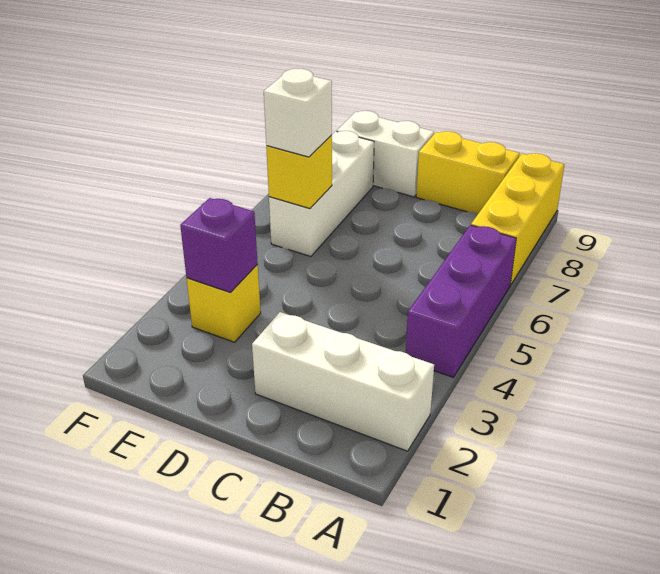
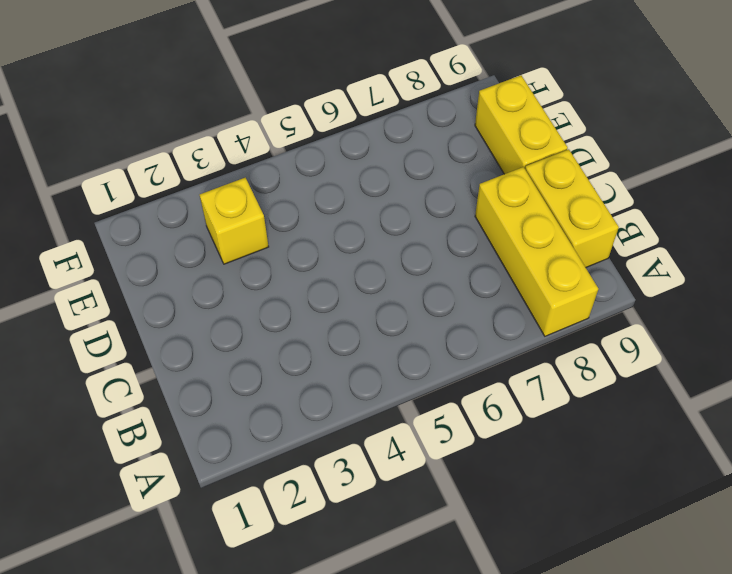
yellow brick A8:C8 level 1 -> yellow brick A7:A9 level 1
yellow brick D9:E9 level 1 -> white brick D9:E9 level 1
none -> white brick A2:C2 level 1
none -> purple brick A4:A6 level 1

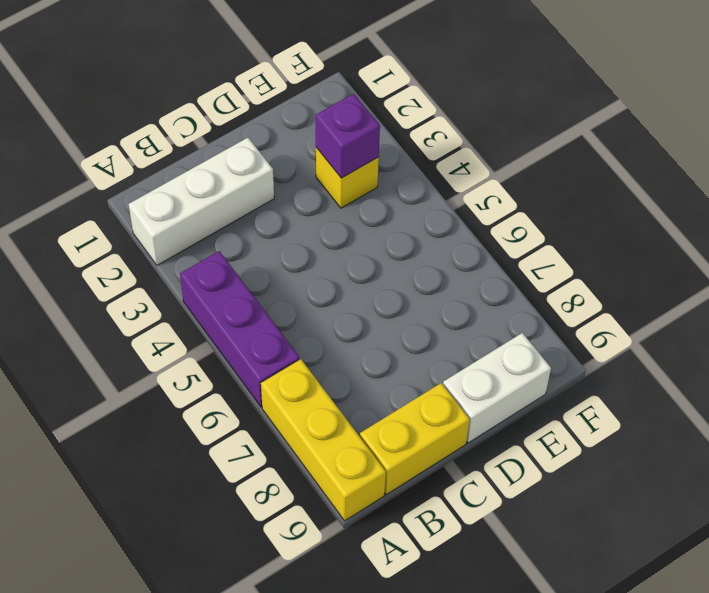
none -> white brick E6:E8 level 1
none -> yellow brick E6 level 2

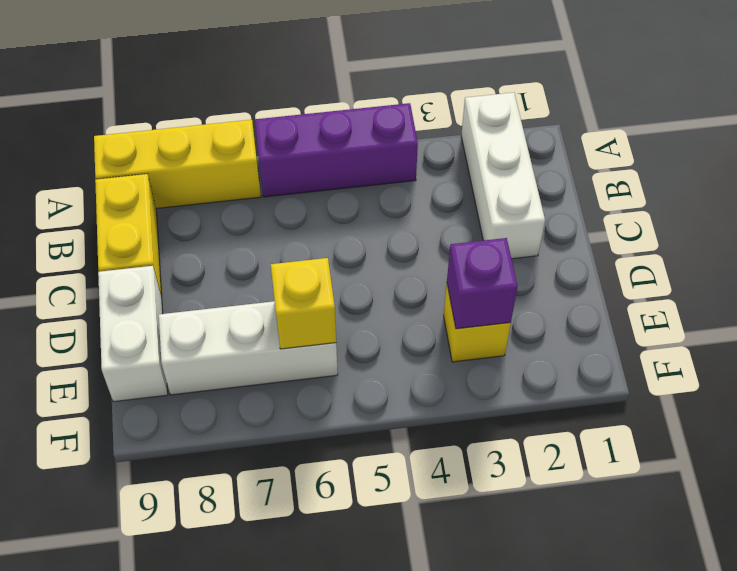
none -> white brick E6 level 3

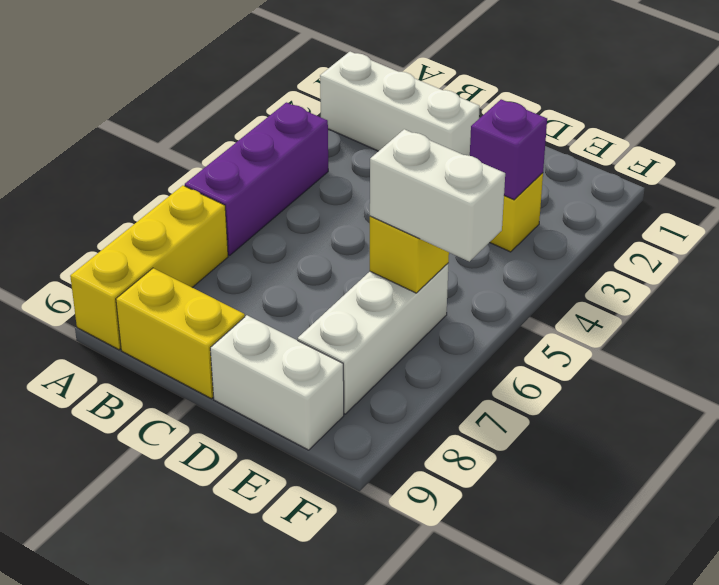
white brick E6:F6 level 3 -> white brick E6 level 3

